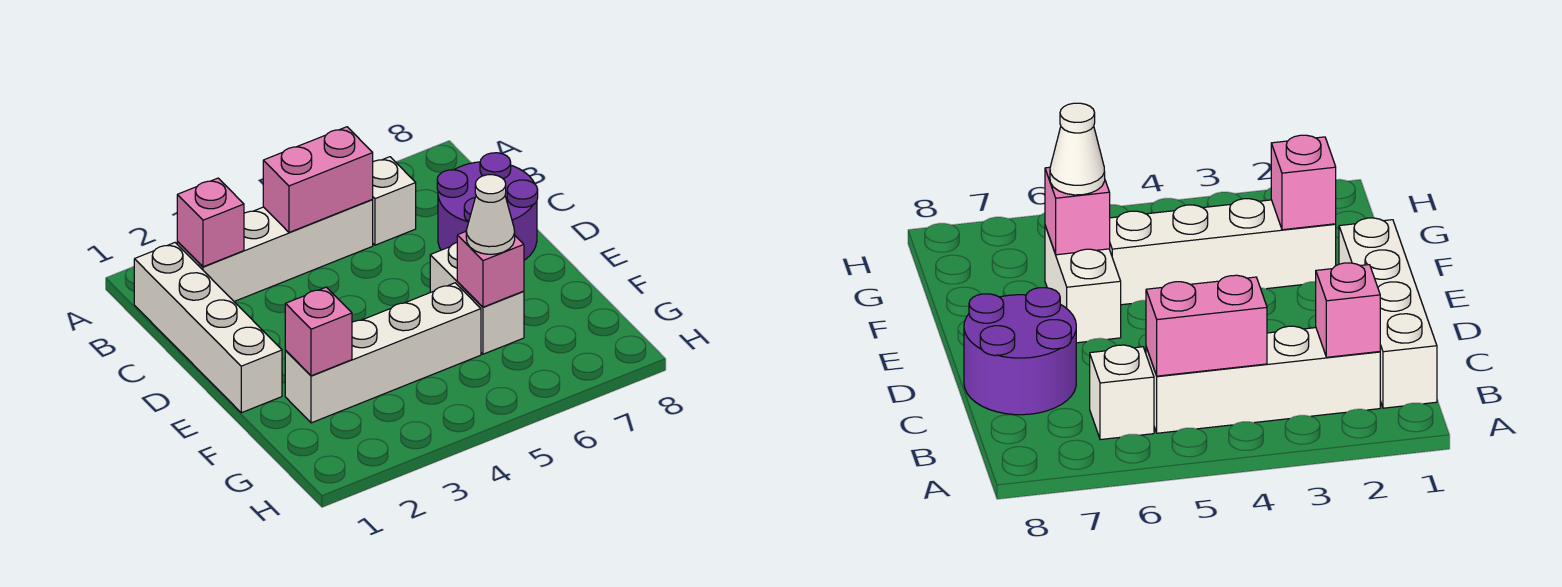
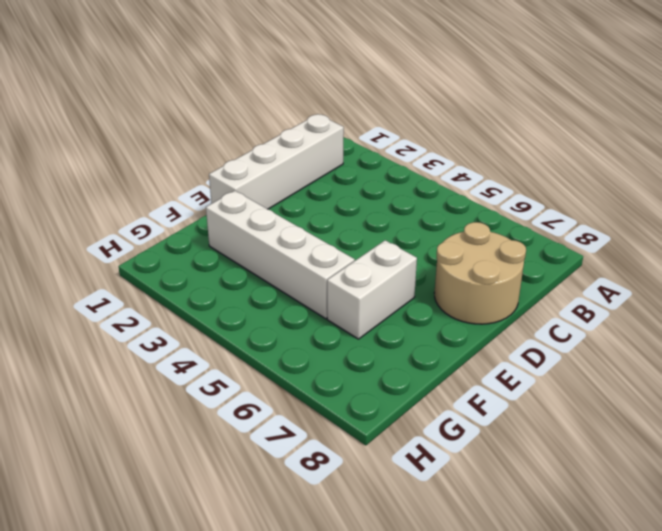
tan round brick C7:D8 level 1 -> purple round brick C7:D8 level 1
none -> white brick B2:B5 level 1
none -> white brick B6 level 1

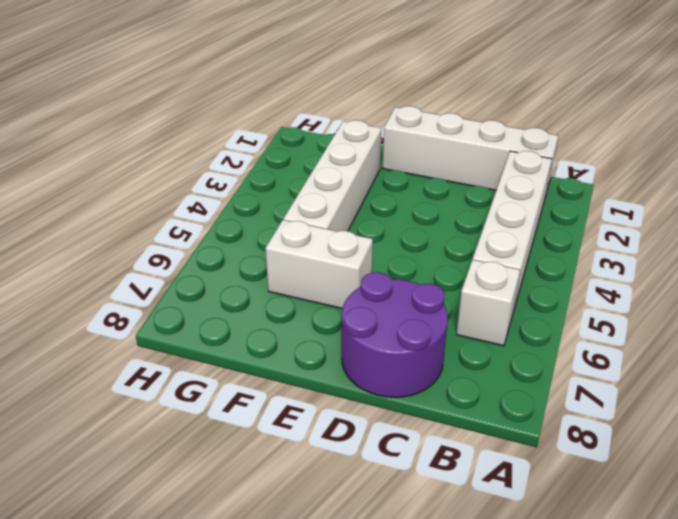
none -> pink brick B2 level 2
none -> pink brick B4:B5 level 2

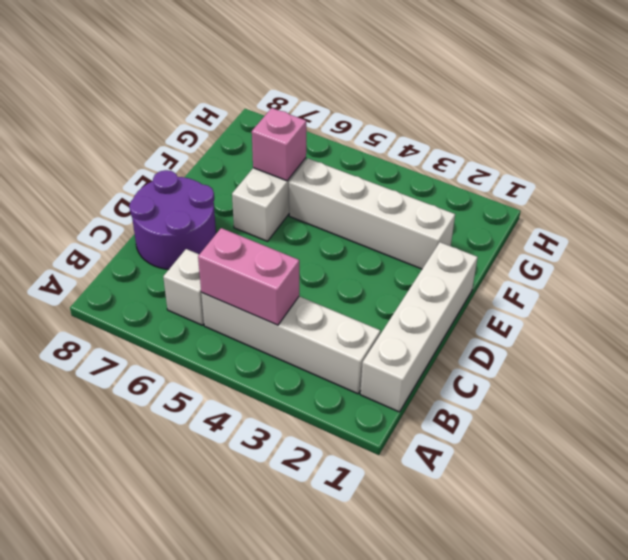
none -> pink brick B2 level 2
none -> pink brick F2 level 2

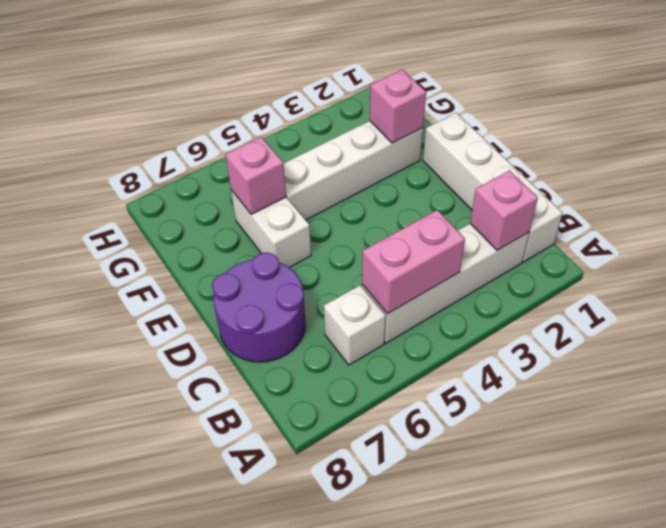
none -> white cone F6 level 3

